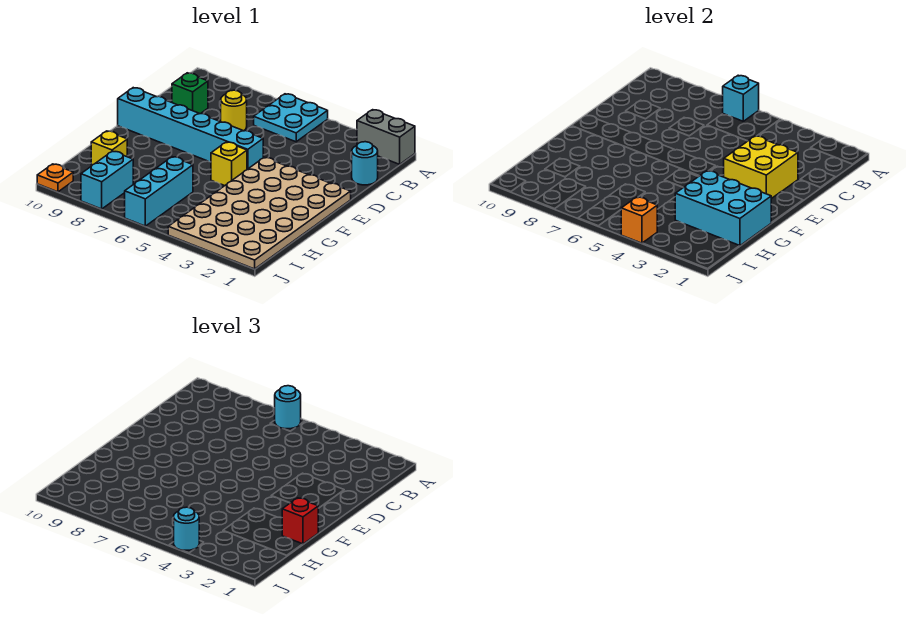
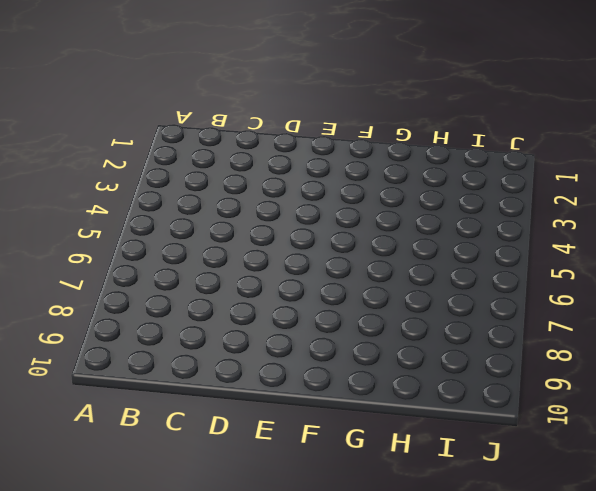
none -> grey brick A1:A2 level 1
none -> cyan plate A5:B6 level 1
none -> cyan round brick C1 level 1

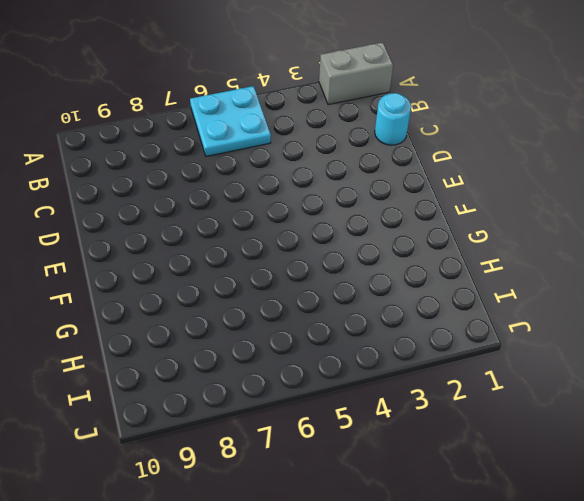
none -> yellow round brick C7 level 1
none -> green brick C9 level 1
none -> tan plate E1:J4 level 1

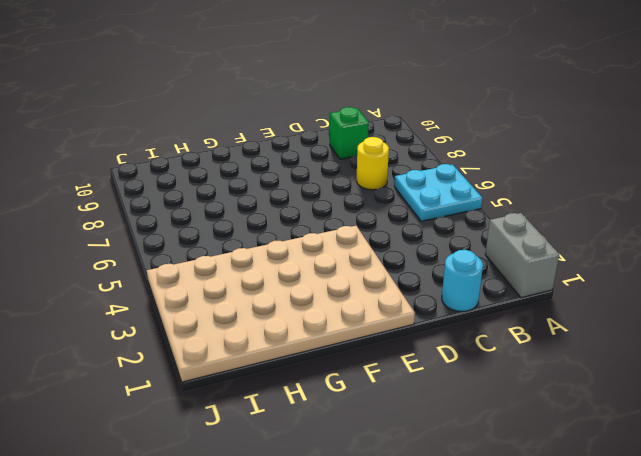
none -> cyan brick E5:E10 level 1
none -> yellow brick F5 level 1
none -> cyan brick H6:J6 level 1

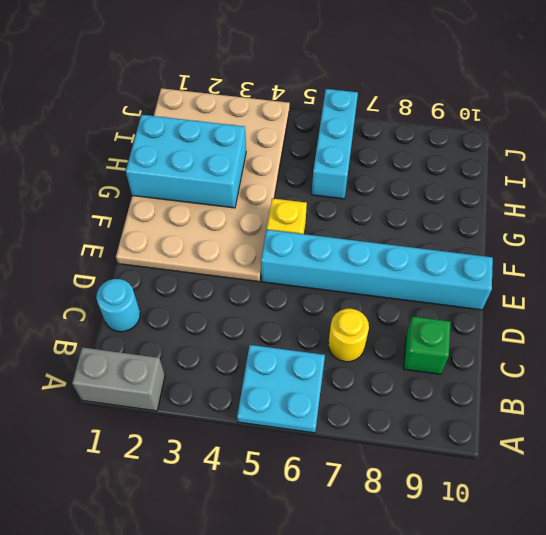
none -> yellow brick H9 level 1
none -> cyan brick I8:J8 level 1
none -> orange plate J10 level 1

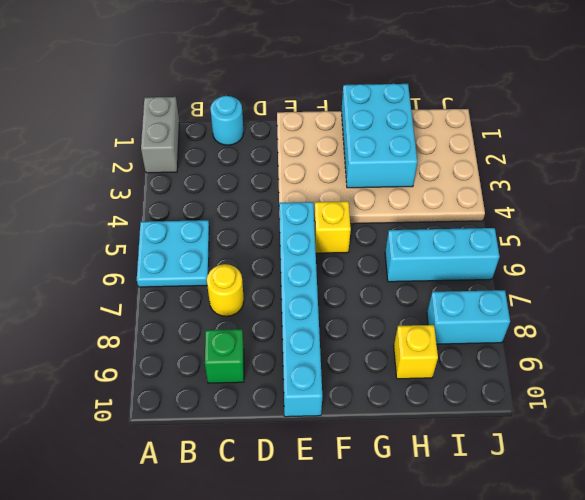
none -> orange plate J10 level 1
none -> cyan brick A6 level 2
none -> yellow brick D2:E3 level 2

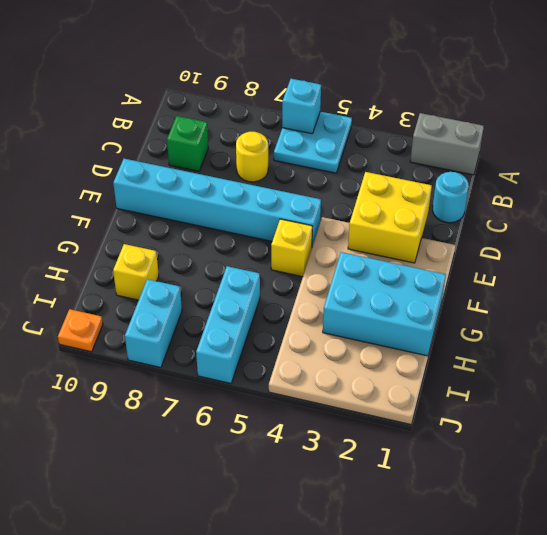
none -> orange brick J4 level 2
none -> cyan round brick A6 level 3
none -> red brick G1 level 3

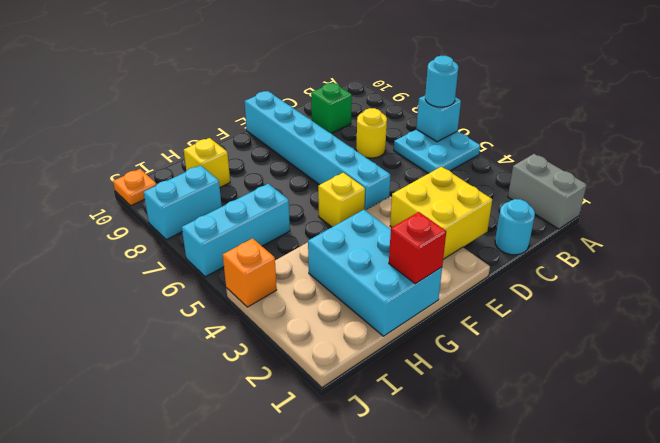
none -> cyan round brick J4 level 3

